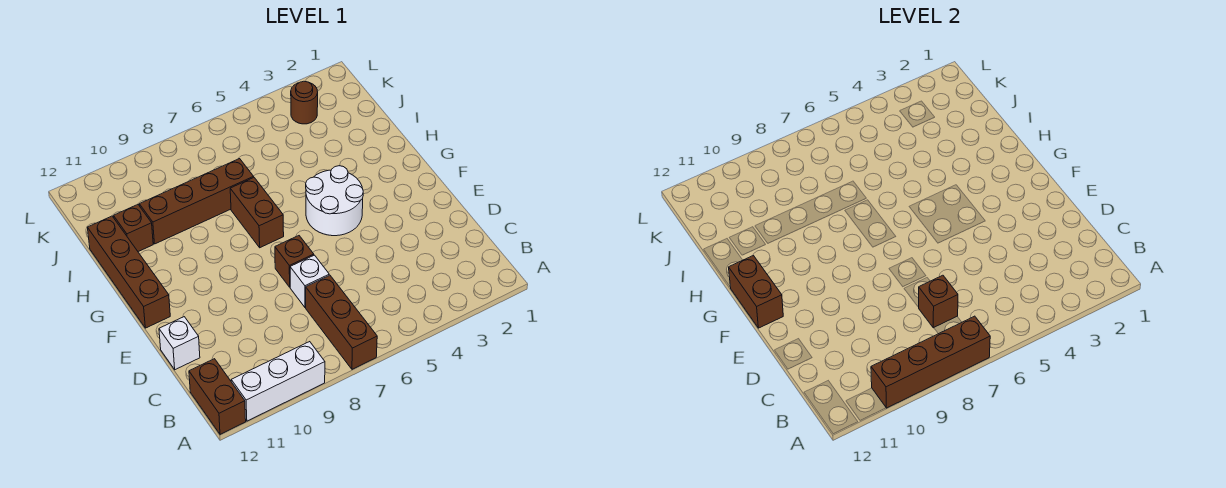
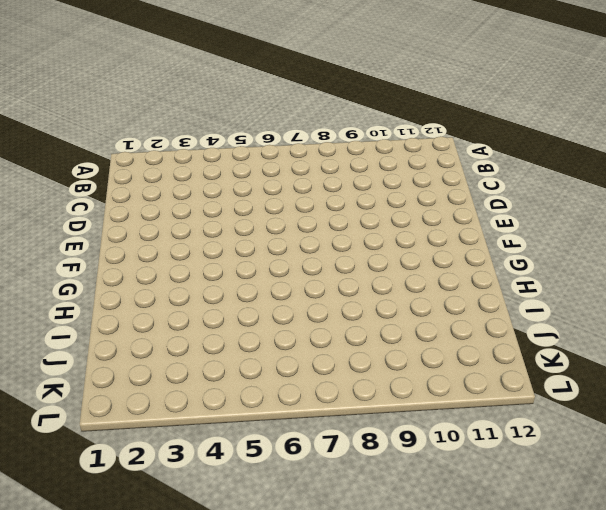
none -> brown brick A7:C7 level 1
none -> white brick A9:A11 level 1
none -> brown brick A12:B12 level 1

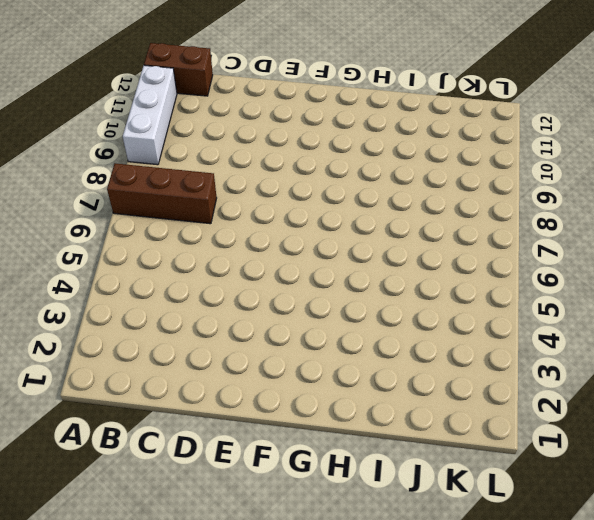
none -> white brick D7 level 1
none -> white brick D12 level 1
none -> brown brick E7 level 1

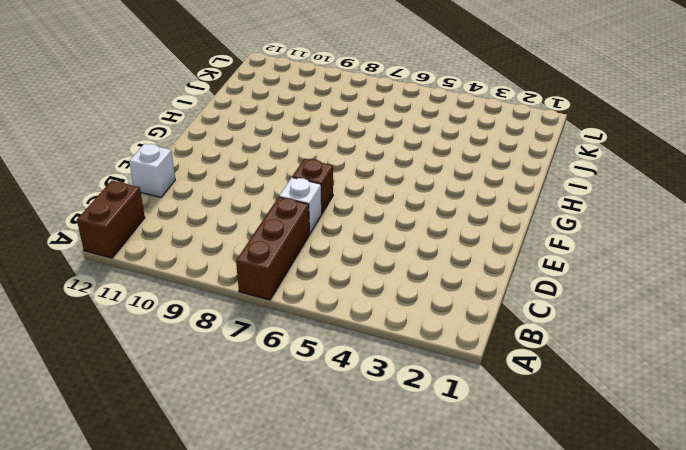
none -> white brick A9:A11 level 1
none -> white round brick F4:G5 level 1
none -> brown brick F12:I12 level 1

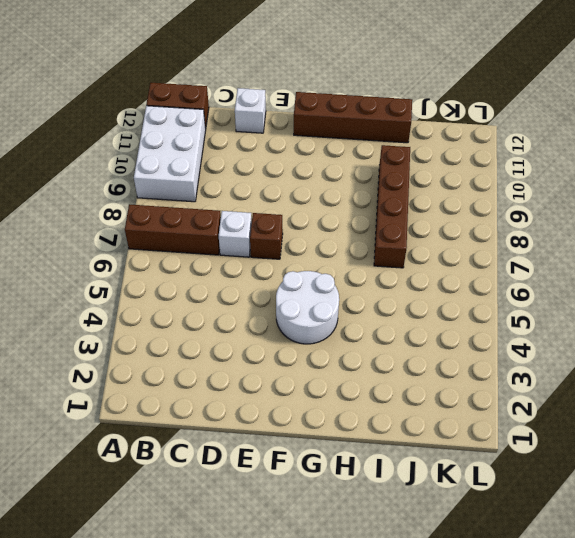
white brick A9:B11 level 1 -> white brick A9:A11 level 1
none -> brown brick G7:H7 level 1
none -> brown brick I11 level 1
none -> brown round brick K3 level 1

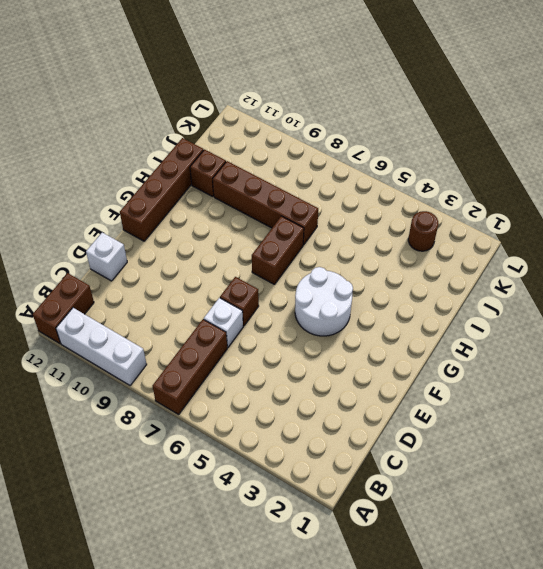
none -> brown brick A7:A10 level 2
none -> brown brick C7 level 2
none -> brown brick F12:G12 level 2

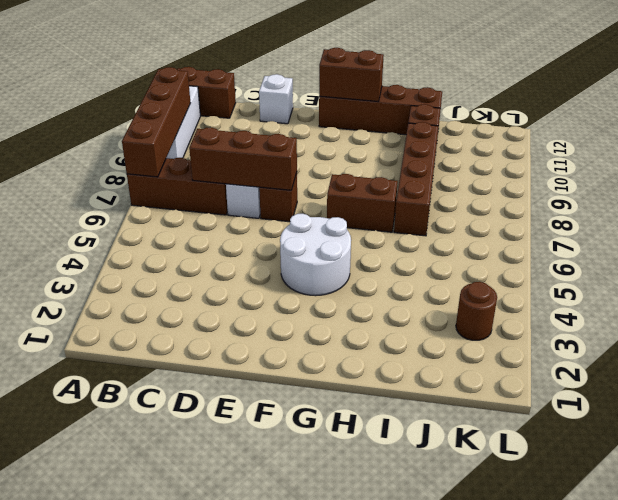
brown brick C7:E7 level 2 -> brown brick C7 level 2

